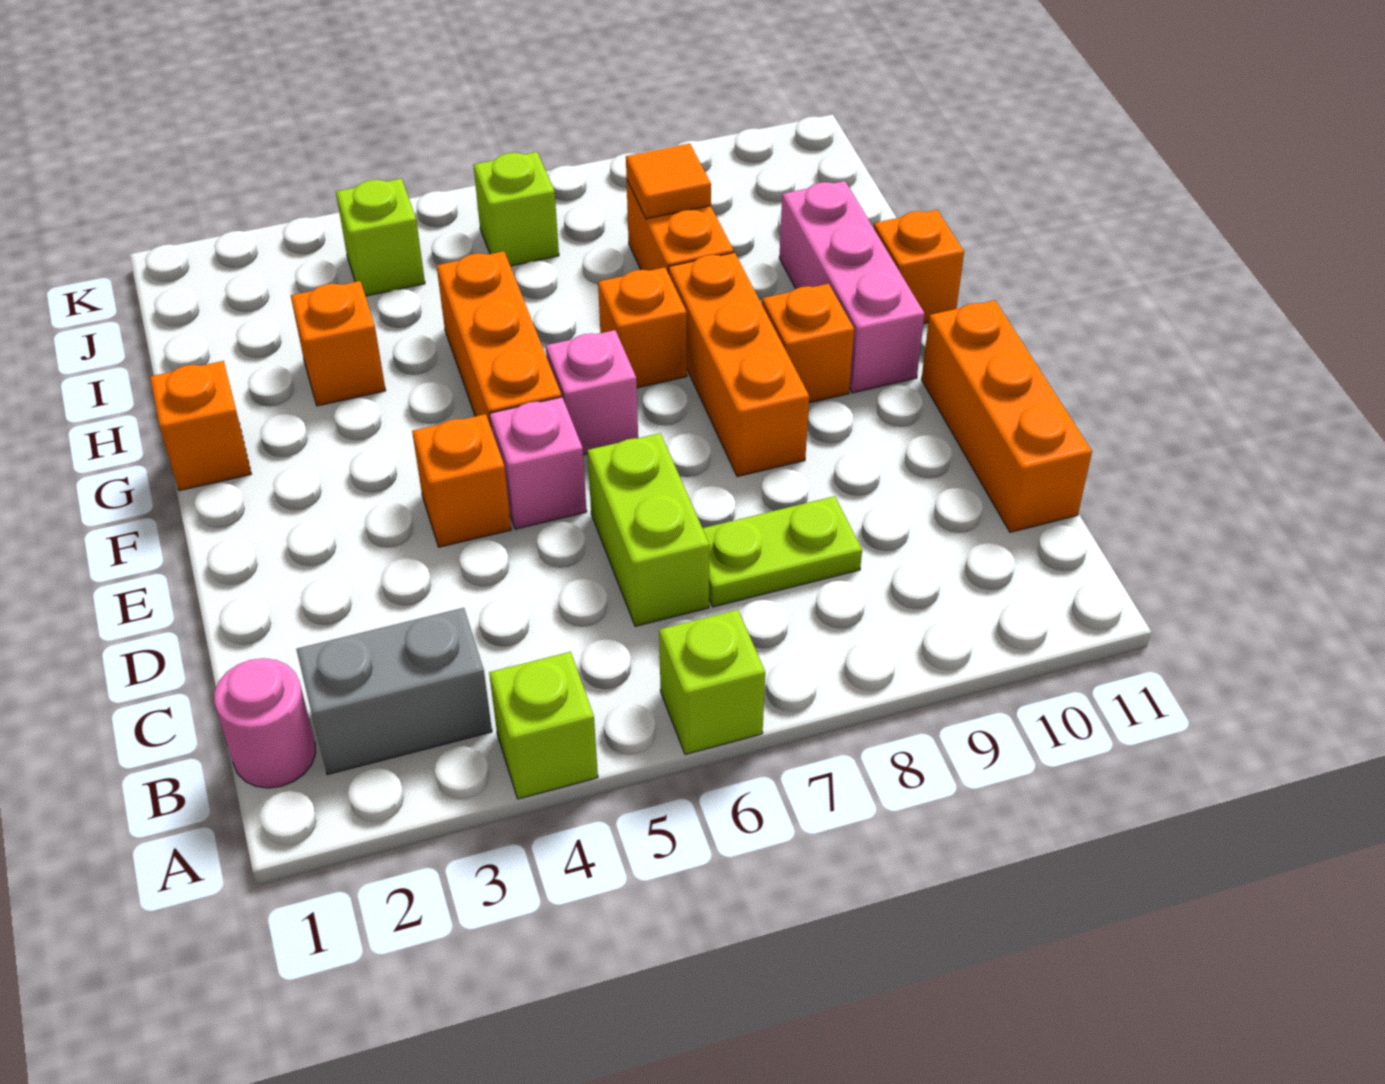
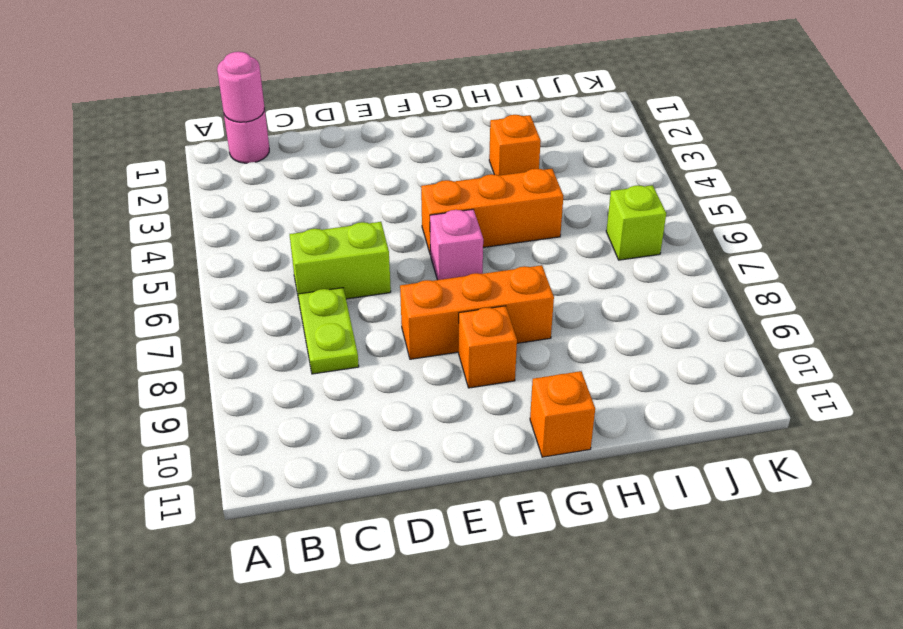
pink round brick B1 level 2 -> none
none -> lime brick A4 level 1
none -> lime brick A6 level 1
none -> grey brick B2:B3 level 1

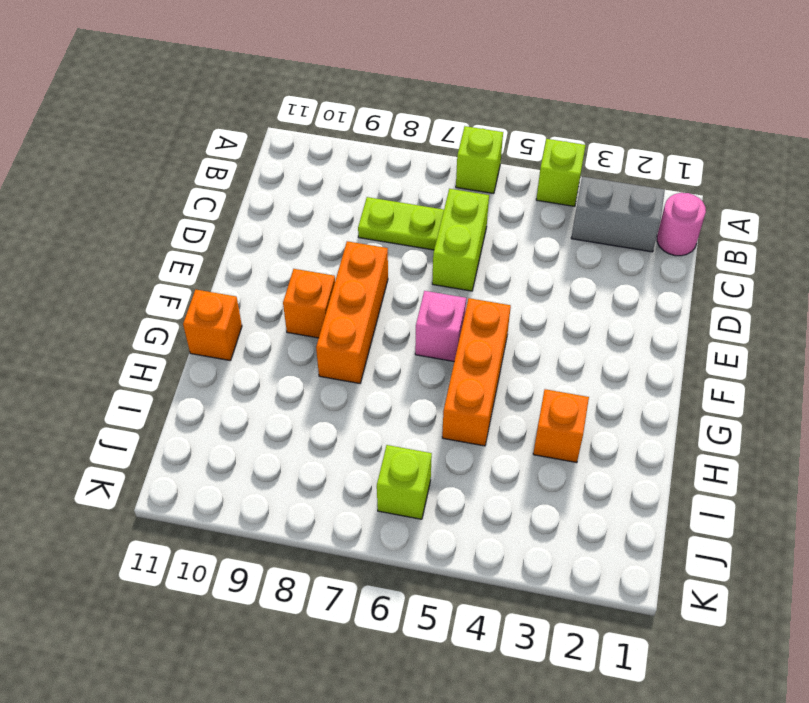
none -> orange brick C11:E11 level 1
none -> orange brick E4 level 1
none -> pink brick E5 level 1

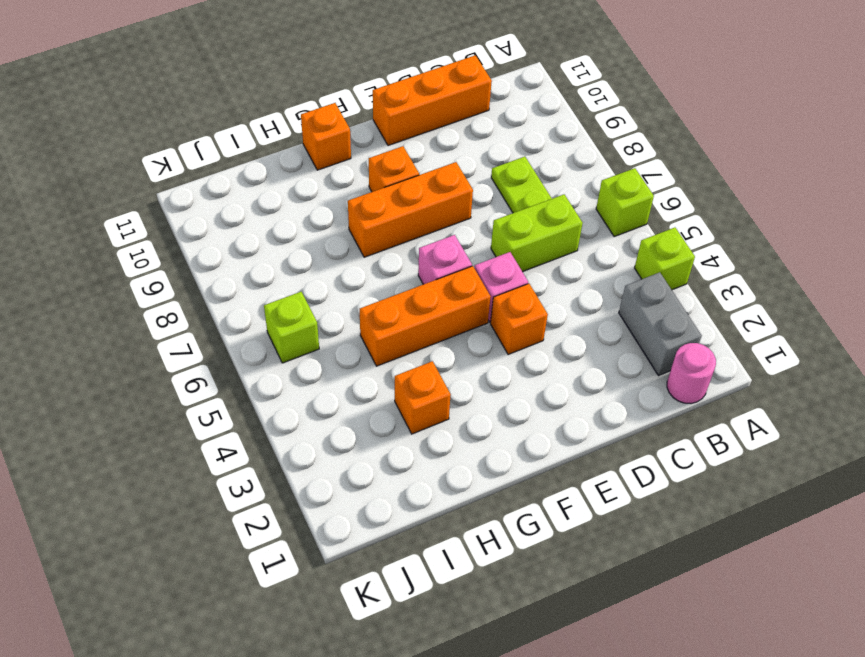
none -> pink brick F10:H10 level 1
none -> orange brick G1 level 1
none -> orange brick G7 level 1

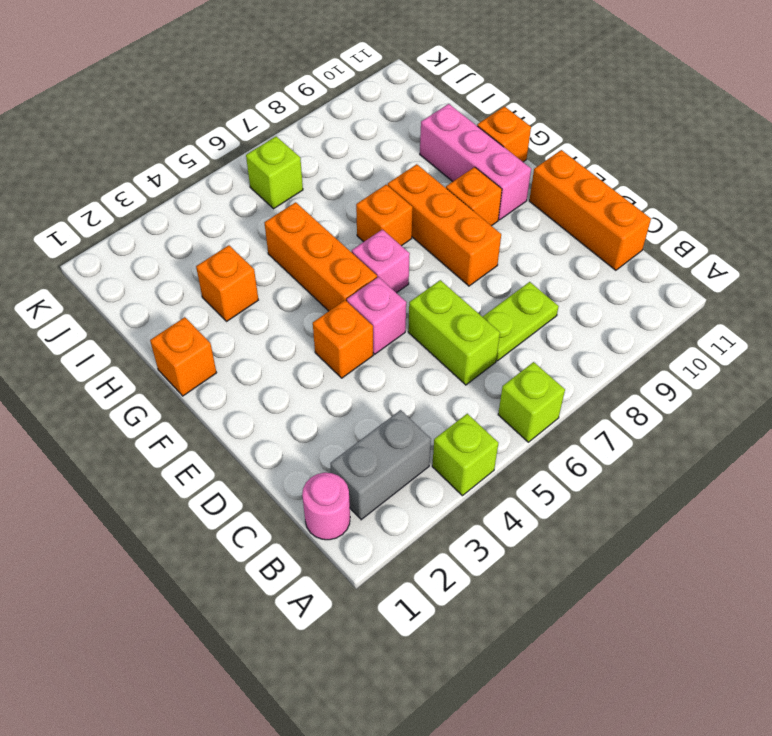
none -> orange brick H8:I8 level 1
none -> lime brick J4 level 1
none -> orange tile I8 level 2

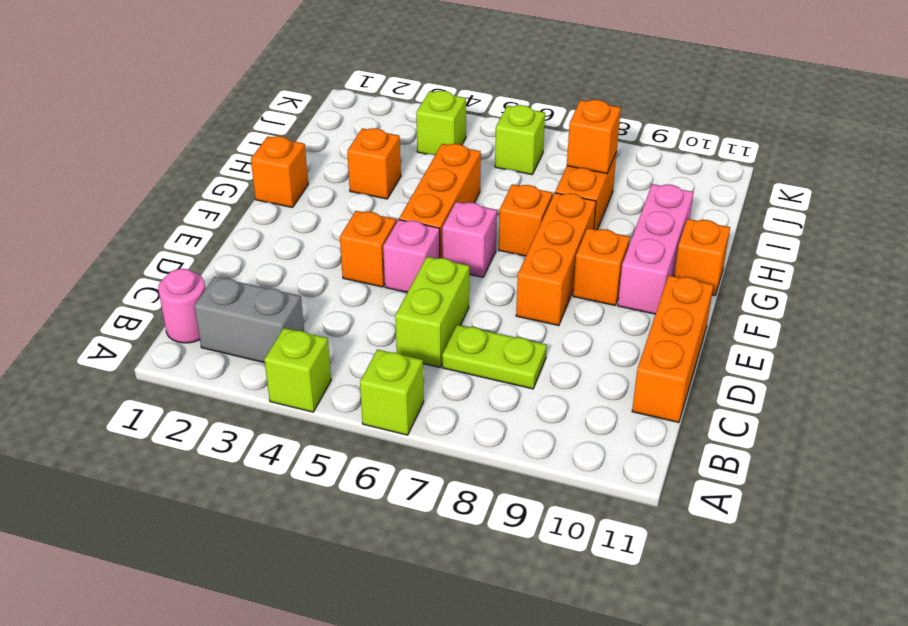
orange brick I8 level 2 -> orange tile I8 level 2

